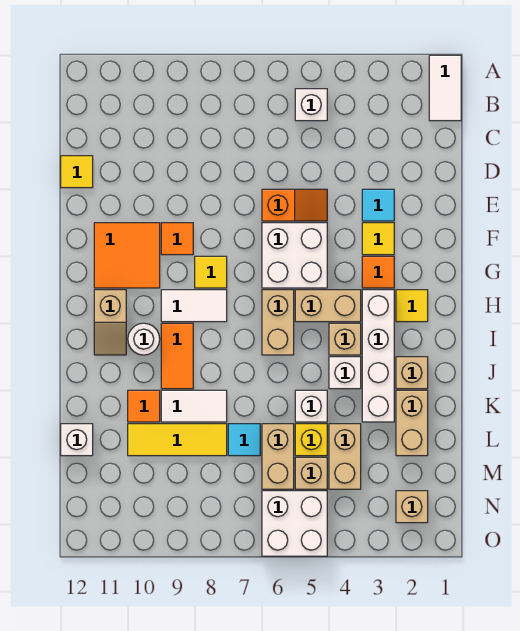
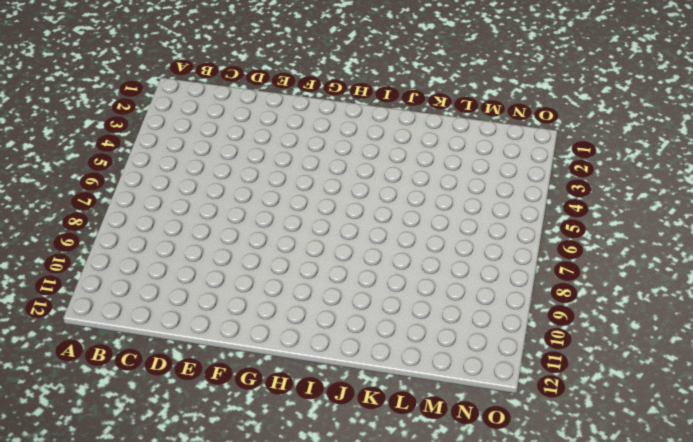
none -> white tile A1:B1 level 1
none -> white brick B5 level 1
none -> yellow tile D12 level 1
none -> cyan tile E3 level 1

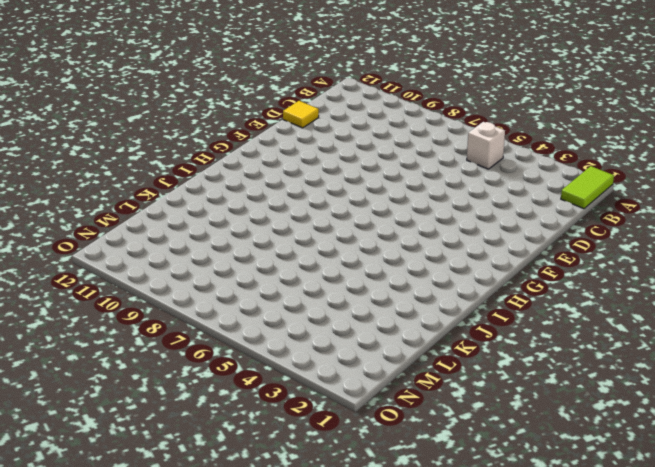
lime tile A1:B1 level 1 -> white tile A1:B1 level 1
none -> cyan tile E3 level 1
none -> orange slope E5:E6 level 1 top 6
none -> yellow tile F3 level 1
none -> white brick F5:G6 level 1

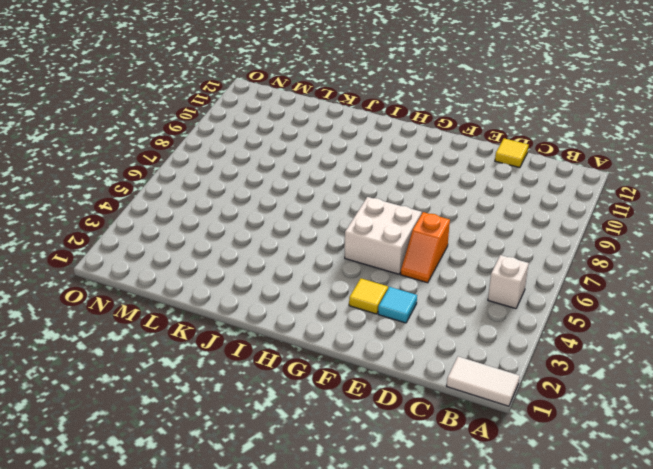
none -> orange tile F9 level 1
none -> orange tile F10:G11 level 1
none -> orange tile G3 level 1
none -> yellow tile G8 level 1

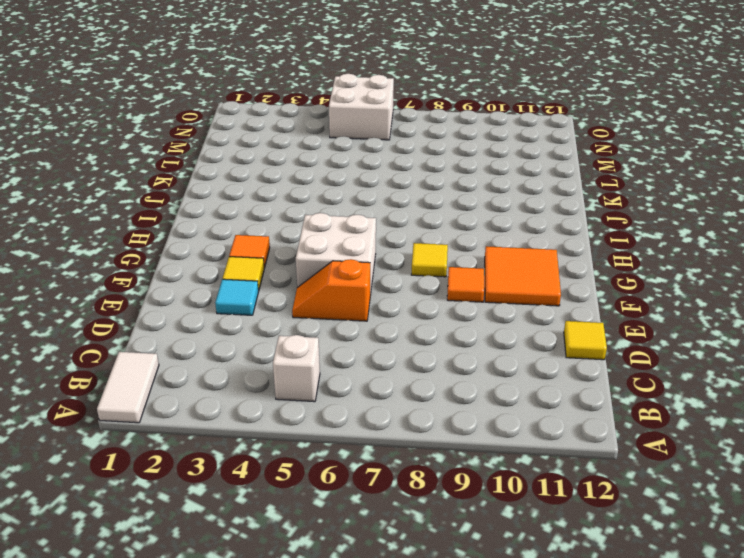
none -> yellow tile H2 level 1
none -> white brick H3:K3 level 1
none -> tan brick H4:H5 level 1
none -> tan brick H6:I6 level 1

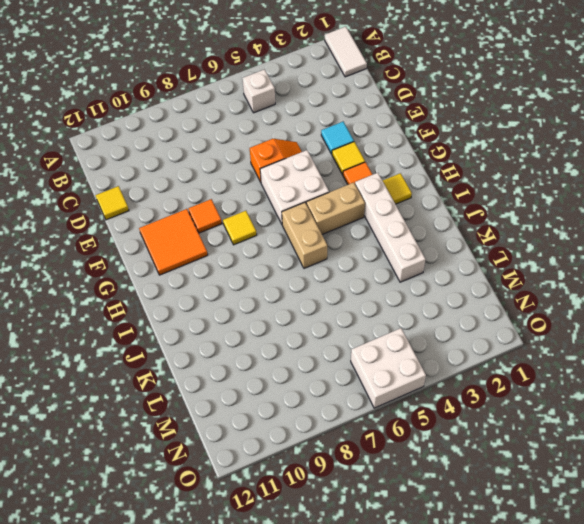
none -> white tile H8:H9 level 1
none -> tan slope H11:I11 level 1 top H
none -> tan brick I4 level 1
none -> orange tile I9:J9 level 1

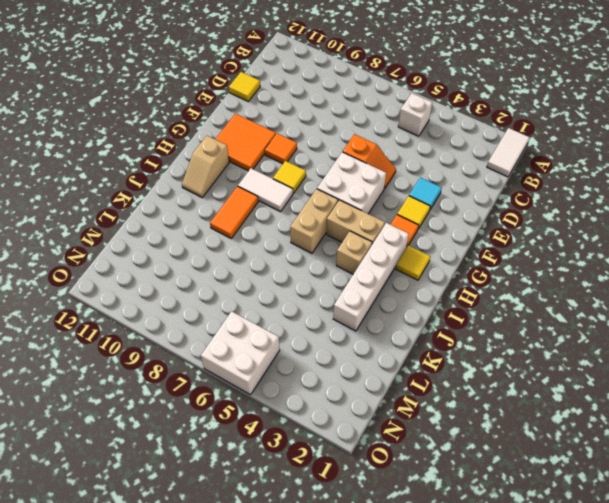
none -> white round brick I10 level 1
none -> tan brick J2 level 1
none -> white brick J4 level 1
none -> tan brick K2:L2 level 1

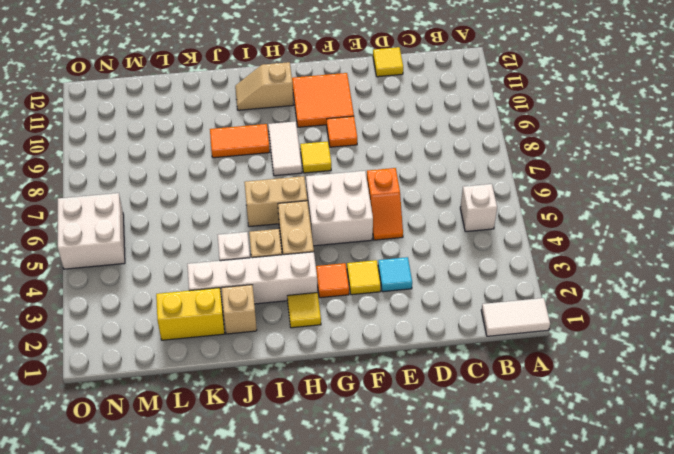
yellow brick K2:L2 level 1 -> tan brick K2:L2 level 1
none -> white round brick I10 level 1
none -> white brick K5 level 1
none -> white tile K8:K9 level 1
none -> orange tile K10 level 1

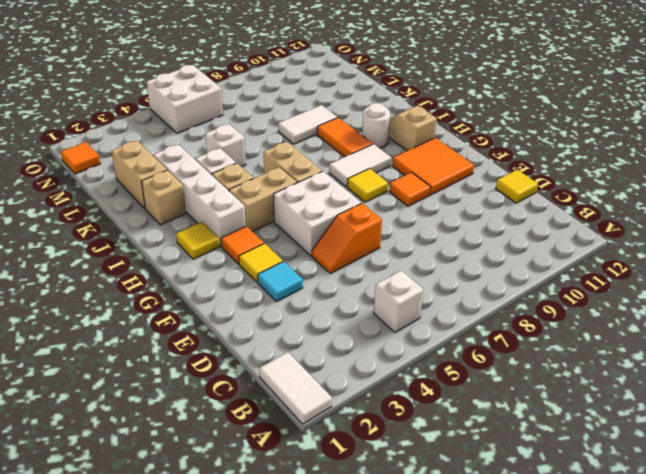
orange tile N1 level 1 -> orange tile K10 level 1
none -> tan brick L4:M4 level 1
none -> yellow brick L5 level 1
none -> tan brick L6:M6 level 1
none -> cyan tile L7 level 1

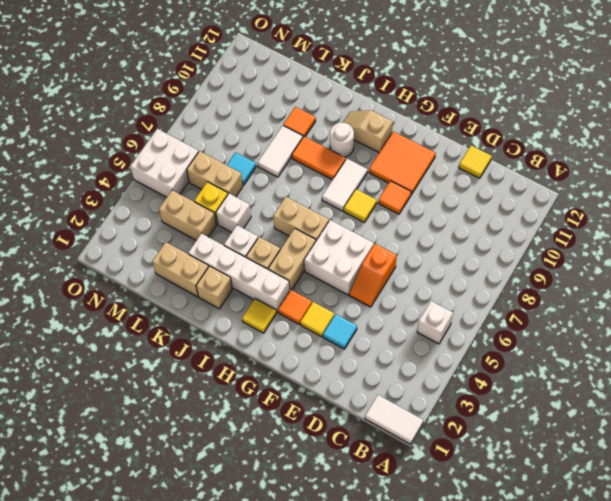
none -> yellow tile L8:L10 level 1
none -> white brick L12 level 1
none -> tan brick M5 level 1
none -> tan brick N2 level 1

